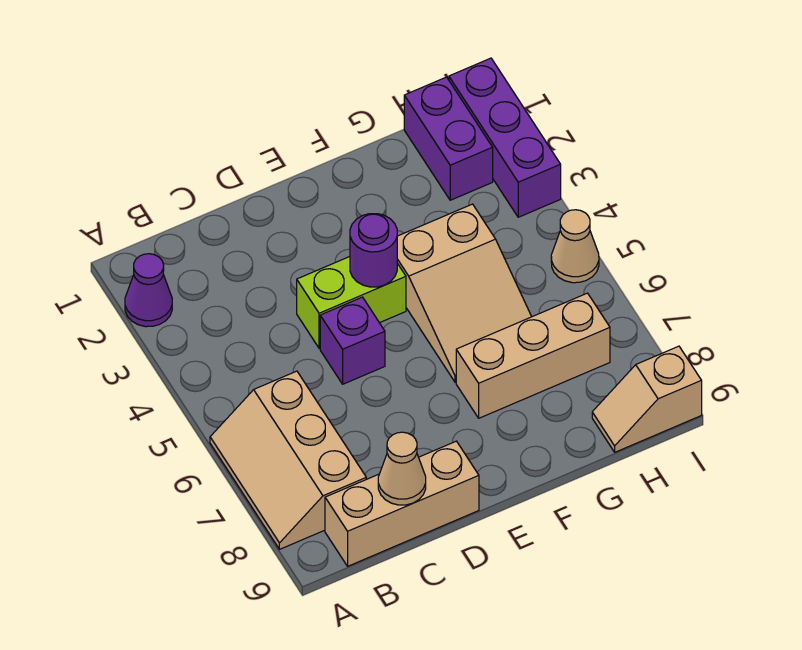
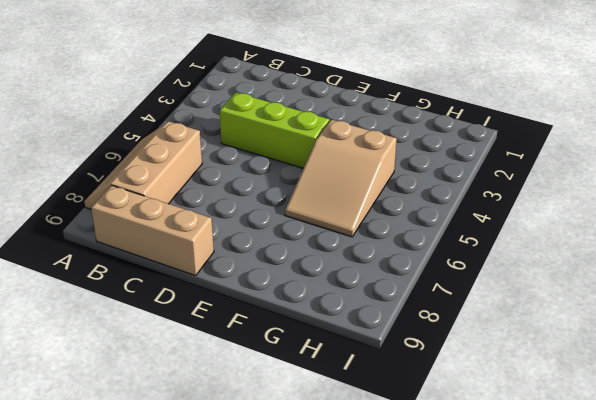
lime brick C4:E4 level 1 -> lime brick D4:E4 level 1
none -> purple cone A2 level 1
none -> purple brick D5 level 1
none -> tan brick F7:H7 level 1

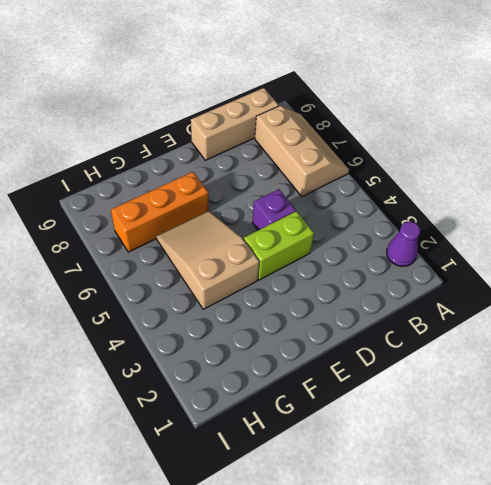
orange brick F7:H7 level 1 -> tan brick F7:H7 level 1
none -> purple brick H1:H2 level 1
none -> tan slope H9:I9 level 1 top I
none -> purple brick I1:I3 level 1

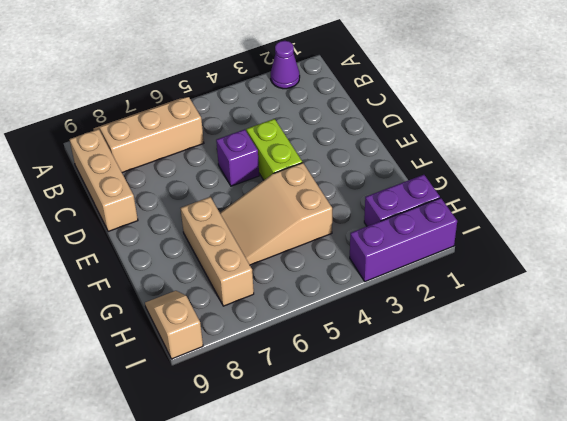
none -> tan cone I5 level 1
none -> tan cone C9 level 2
none -> purple round brick E4 level 2

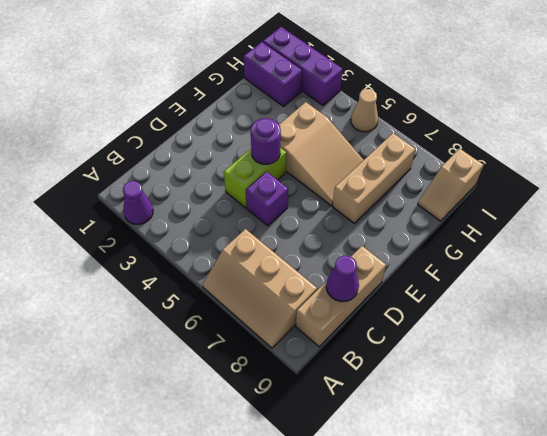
purple cone C9 level 2 -> tan cone C9 level 2

